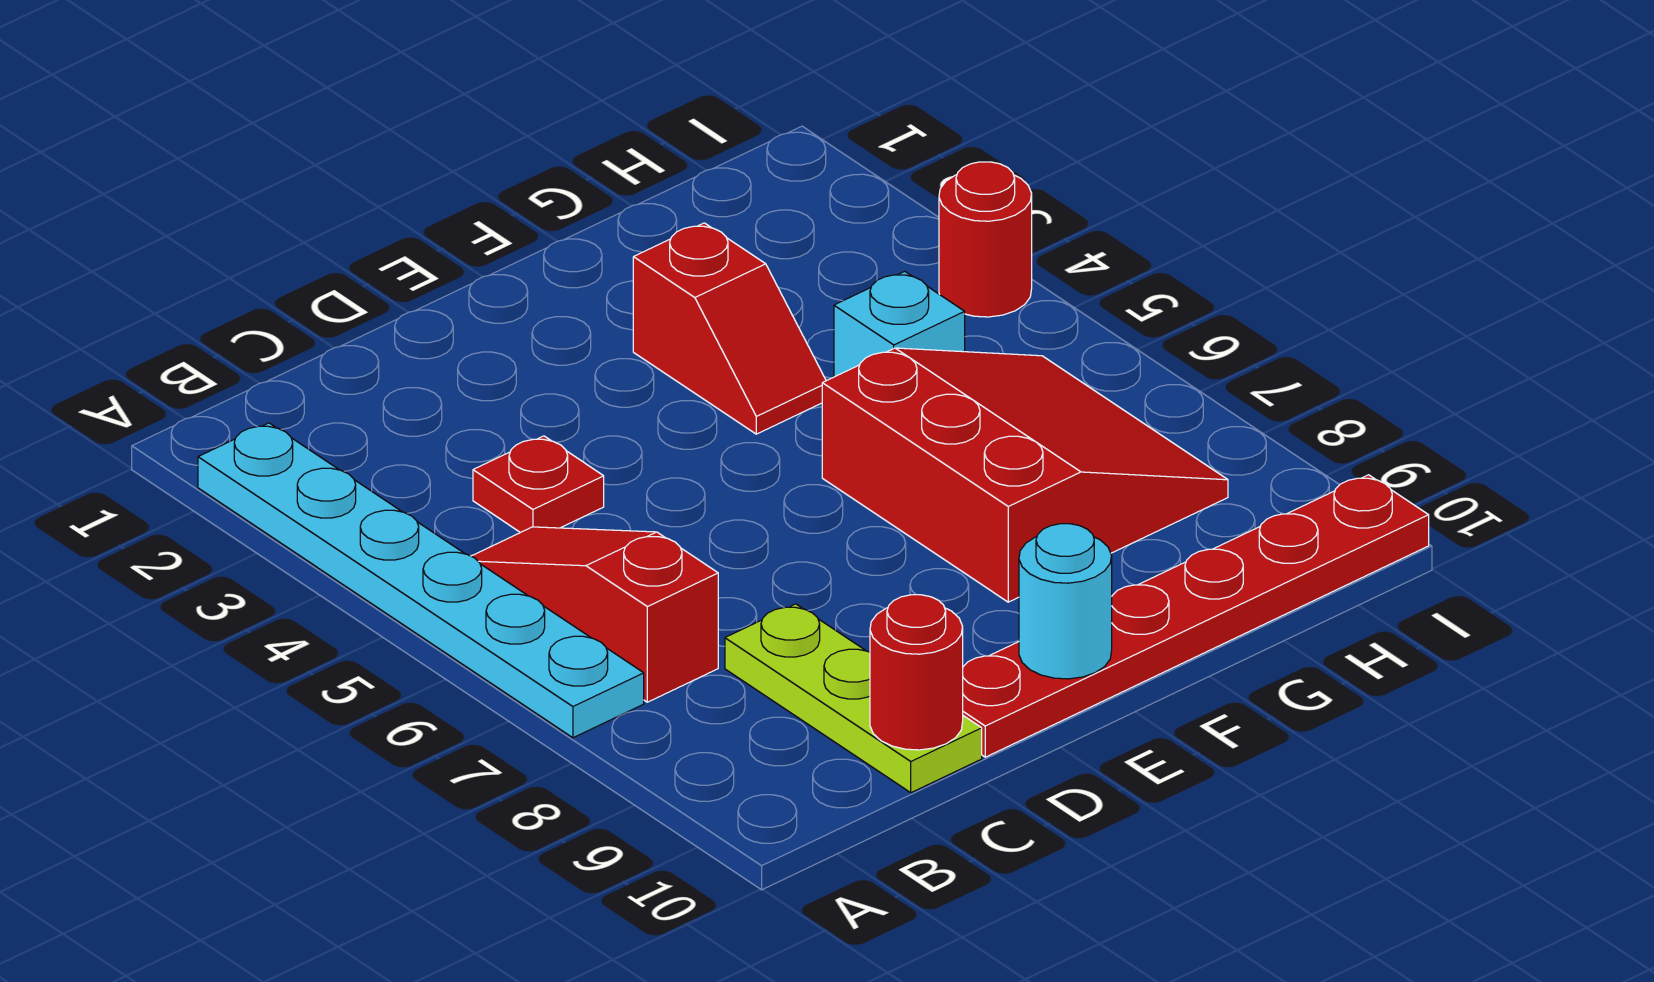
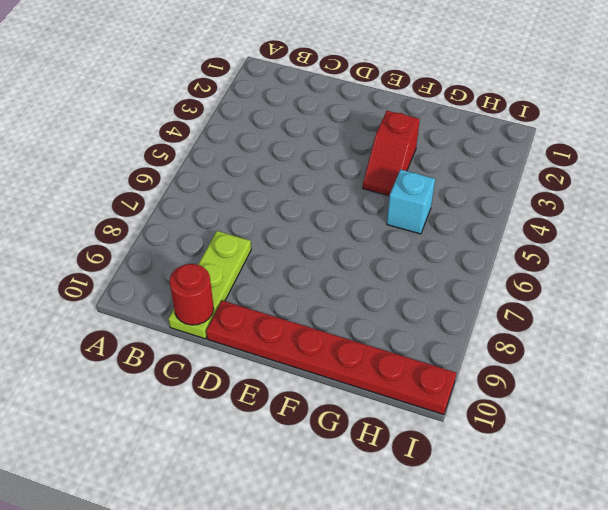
none -> cyan plate A2:A7 level 1
none -> red slope B5:B7 level 1 top 7

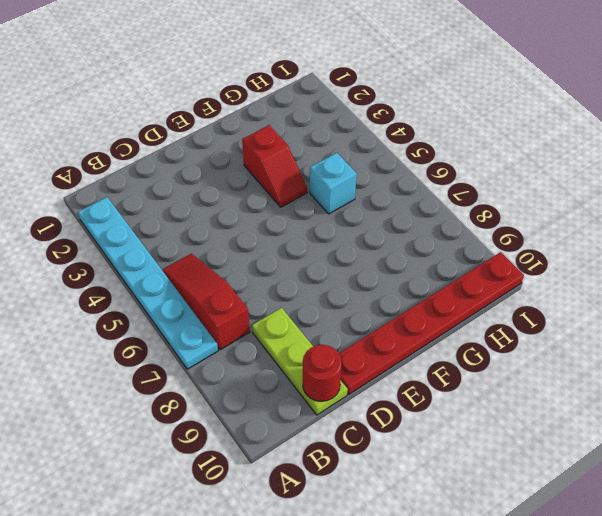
none -> red plate C4 level 1
none -> red slope F6:H8 level 1 top F

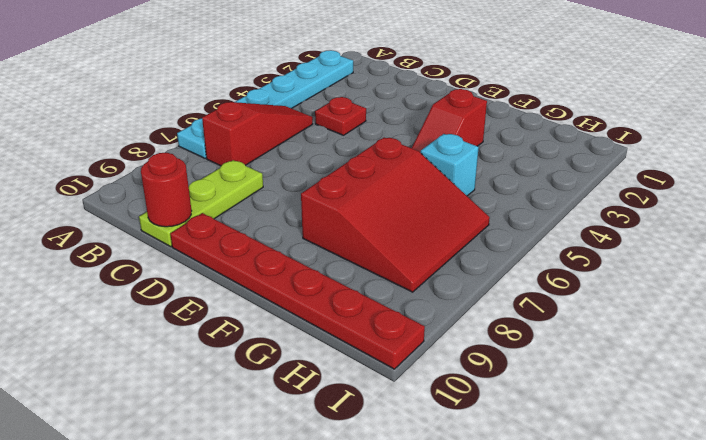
none -> red round brick I4 level 1
none -> cyan round brick E10 level 2

